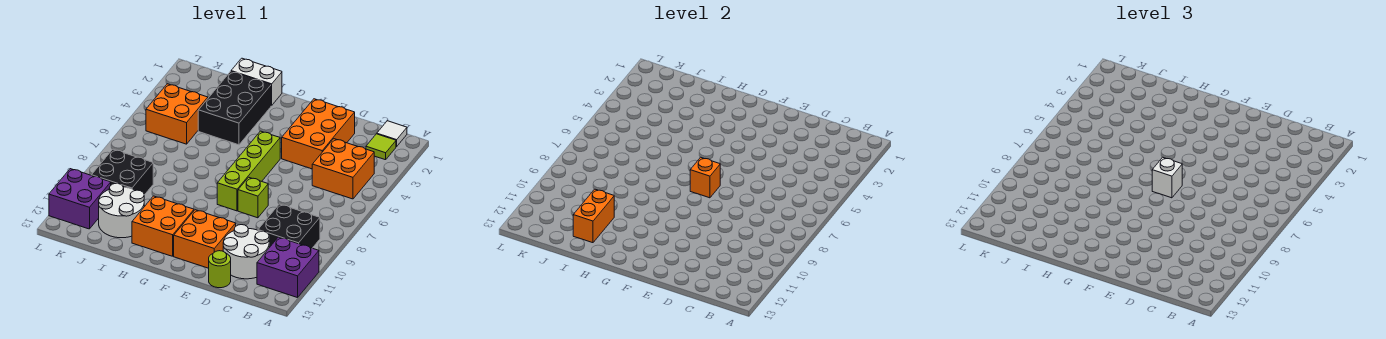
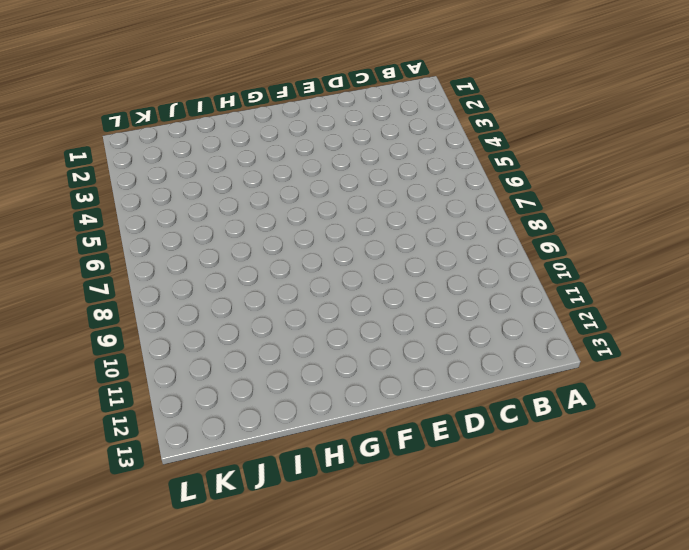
none -> purple brick A11:B12 level 1
none -> white tile B1 level 1
none -> lime tile B2 level 1

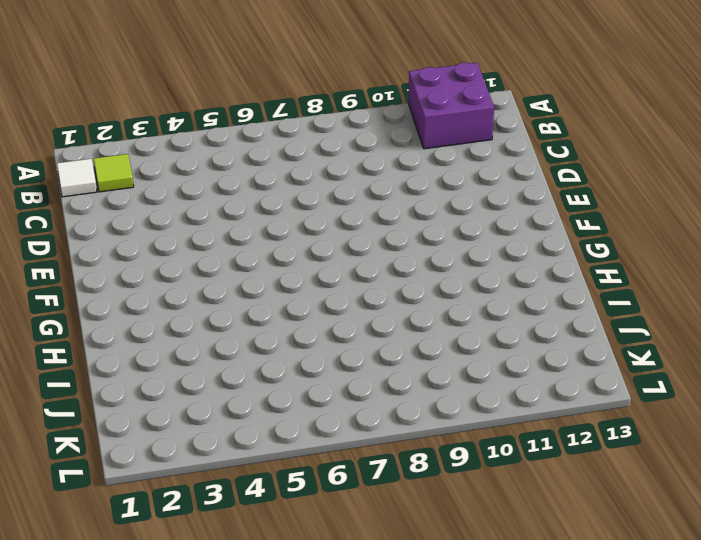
none -> orange brick B4:C5 level 1
none -> black brick B9:C10 level 1
none -> white round brick C11:D12 level 1

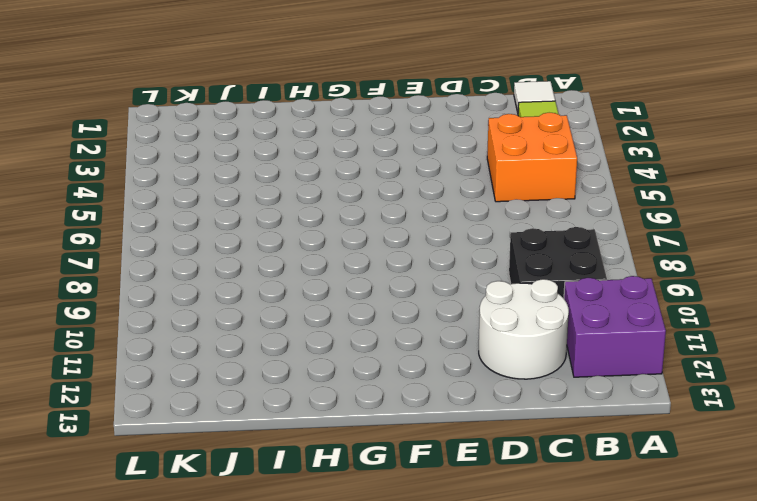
none -> orange brick D2:E4 level 1
none -> lime round brick D13 level 1
none -> lime brick E8 level 1

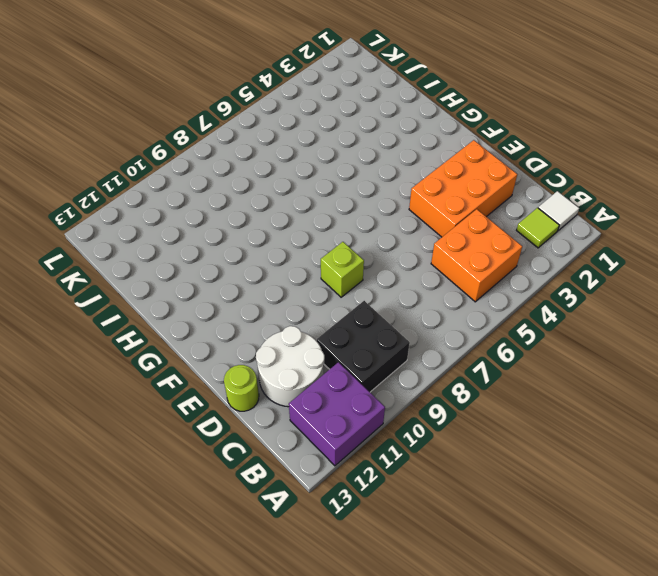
none -> orange brick E11:F12 level 1
none -> lime brick F5:F8 level 1
none -> orange brick G11:H12 level 1

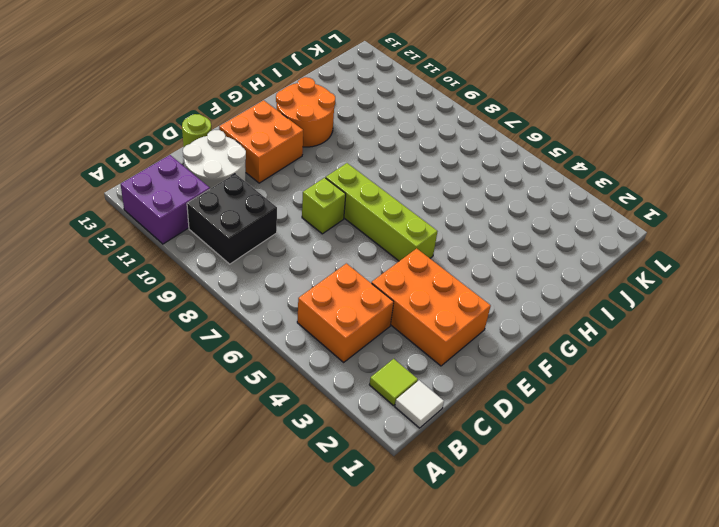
orange round brick G11:H12 level 1 -> orange brick G11:H12 level 1
none -> white brick H1:I1 level 1
none -> black brick H2:I4 level 1
none -> white round brick I11:J12 level 1

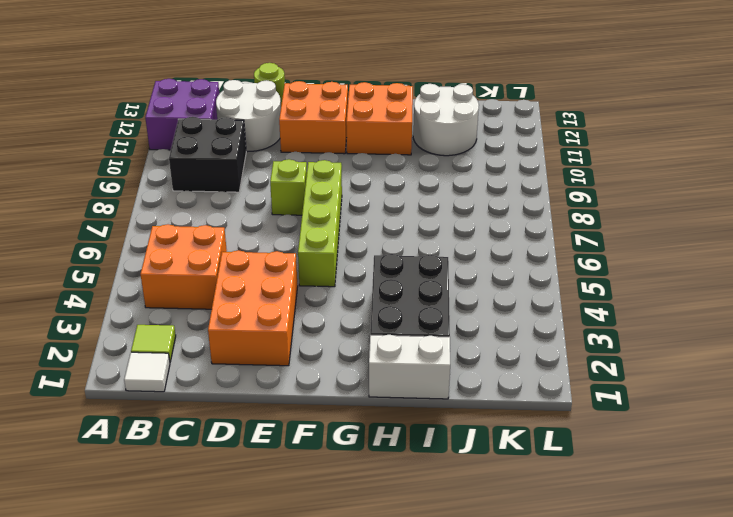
none -> orange brick J4:K5 level 1
none -> black brick J9:K10 level 1
none -> purple brick K11:L12 level 1

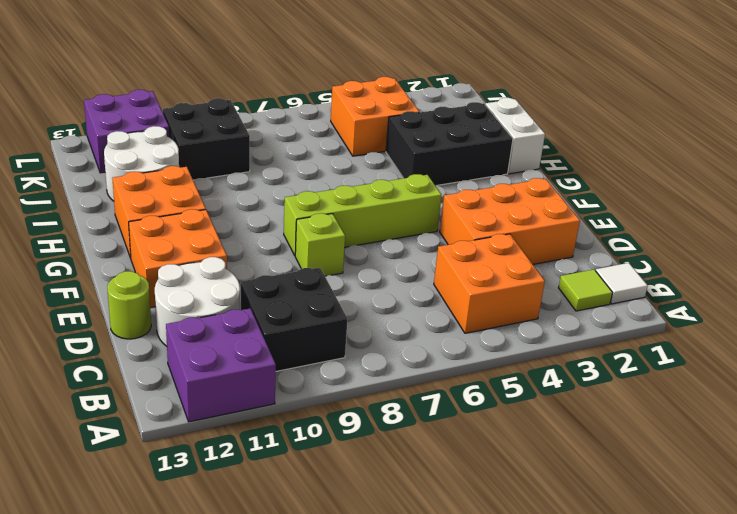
none -> orange brick F7 level 2
none -> orange brick I11:I12 level 2
none -> white brick F7 level 3

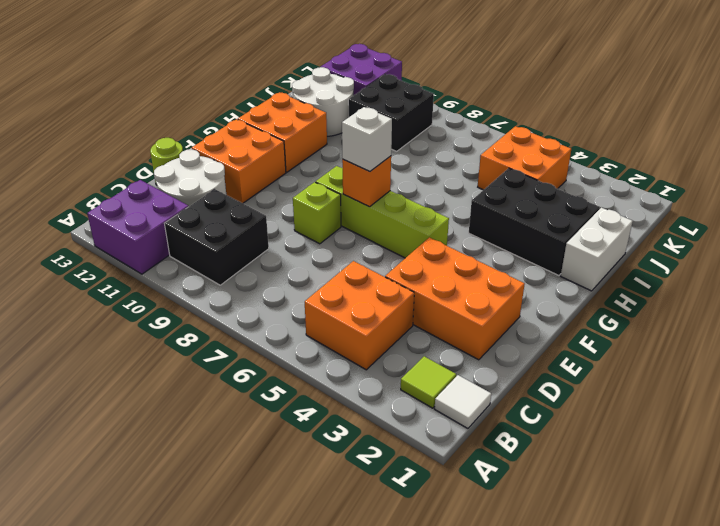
none -> orange brick I11:I12 level 2

